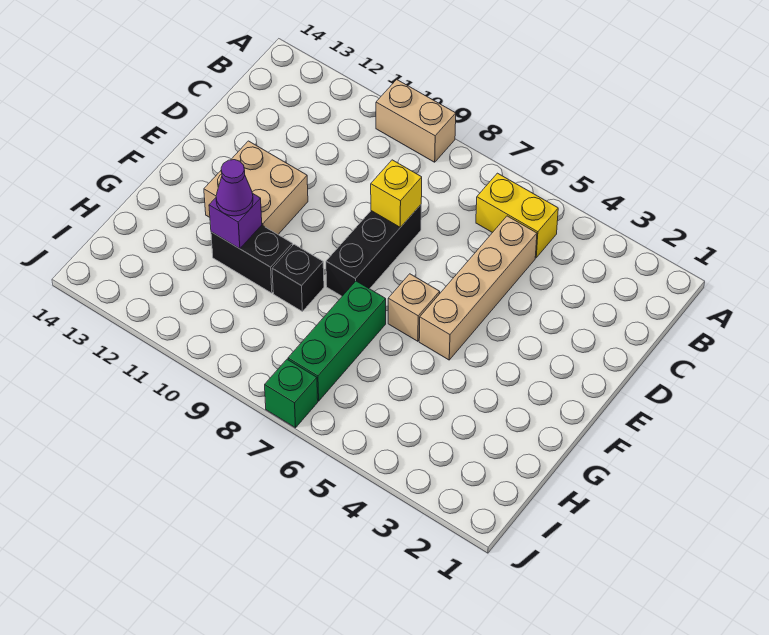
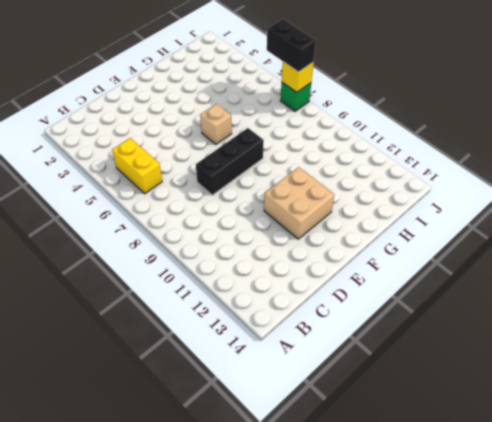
black brick J6:J7 level 3 -> black brick G10:G11 level 1
yellow brick J7 level 2 -> yellow brick D8 level 2
none -> tan brick A9:A10 level 1
none -> tan brick C5:F5 level 1
none -> green brick G7:I7 level 1

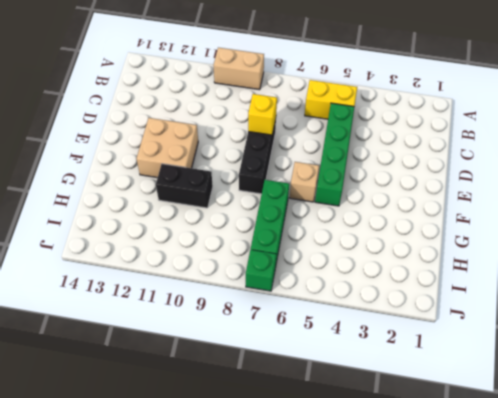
green brick C5:F5 level 1 -> tan brick C5:F5 level 1
none -> black brick G9 level 1
none -> purple brick G11 level 2
none -> purple cone G11 level 3

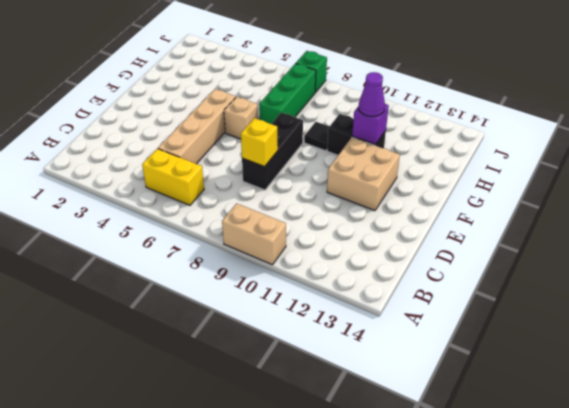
black tile G9 level 1 -> black brick G9 level 1

